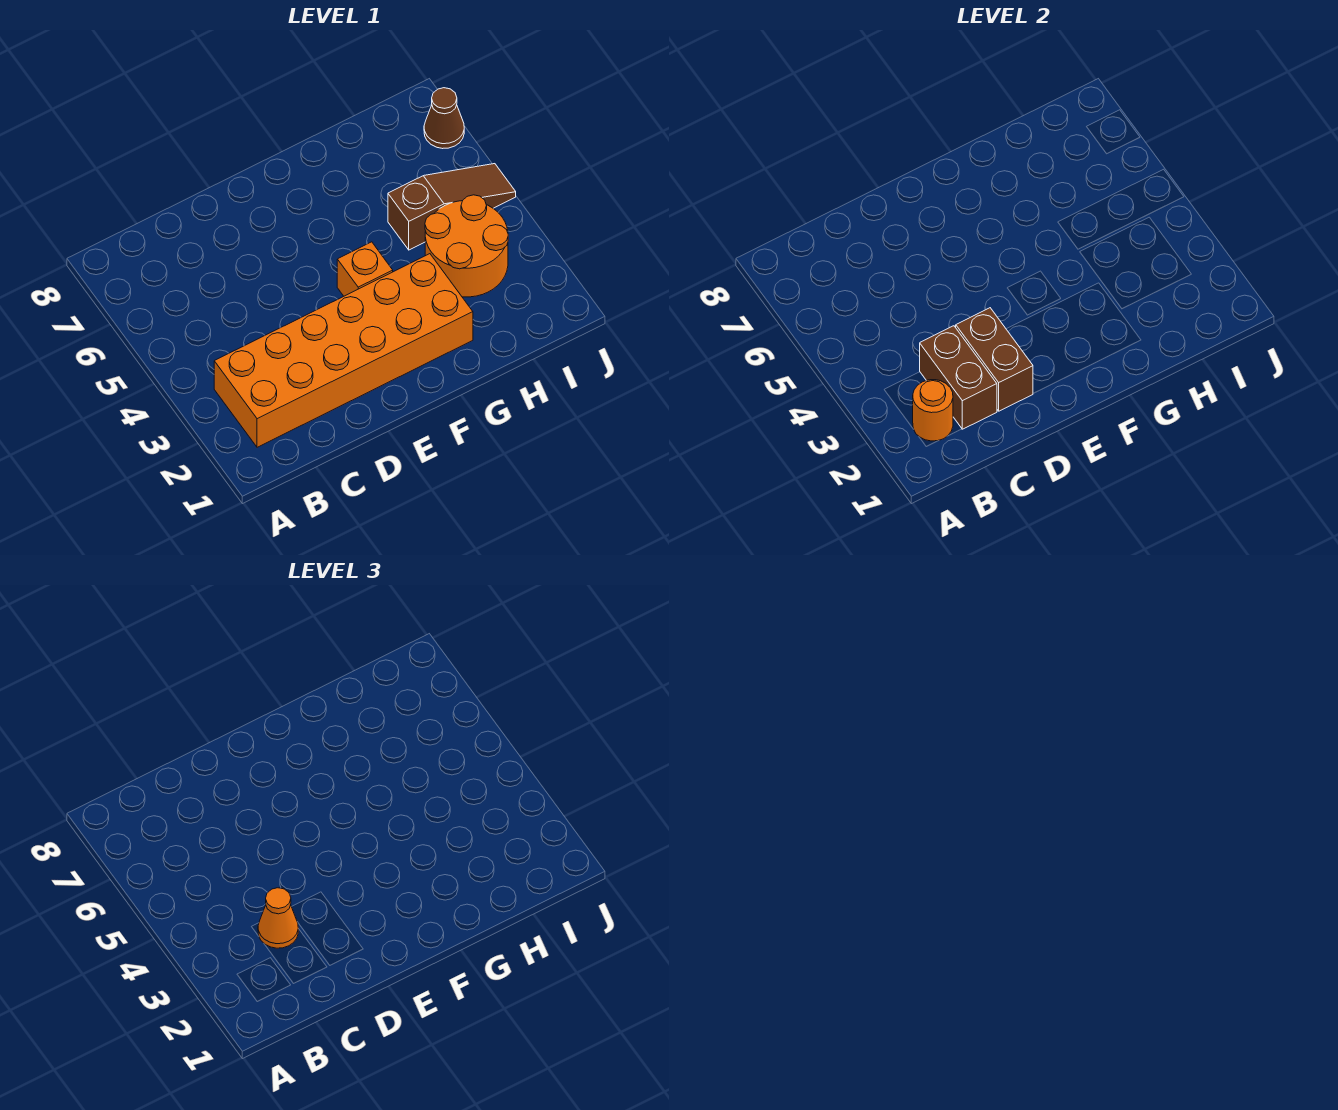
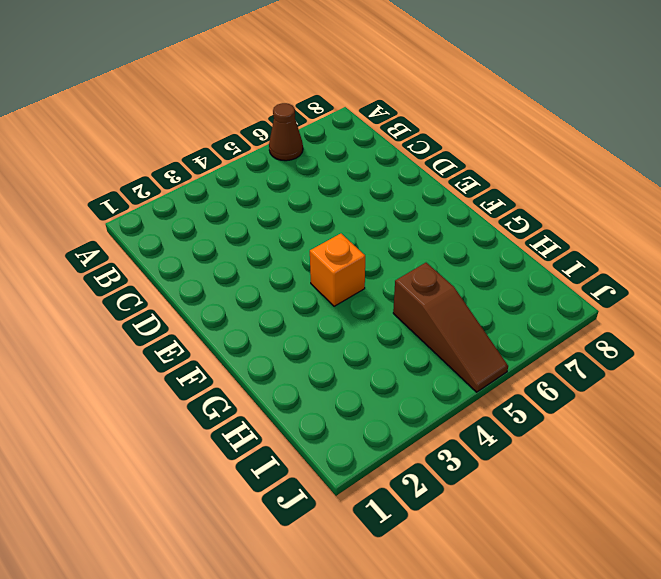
brown cone A6 level 1 -> brown cone J7 level 1
none -> orange brick B2:G3 level 1
none -> orange round brick H3:I4 level 1

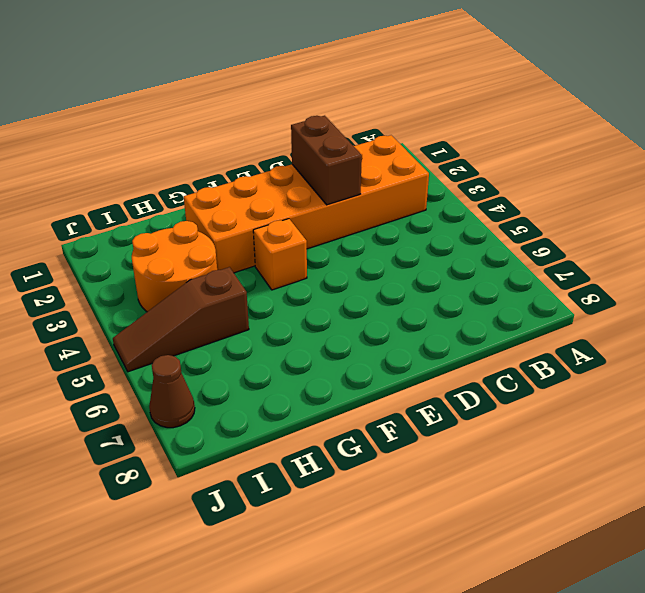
none -> orange round brick B2 level 2
none -> brown brick C2:C3 level 2

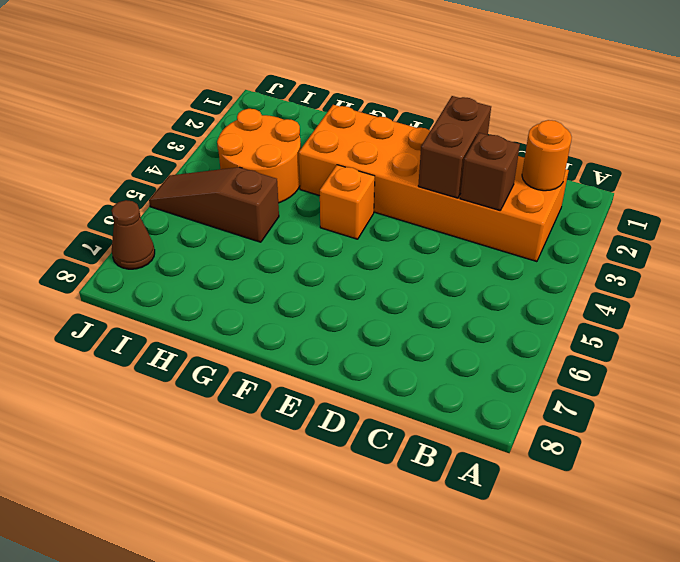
brown brick C3 level 2 -> brown brick C2:C3 level 2
none -> orange cone C3 level 3

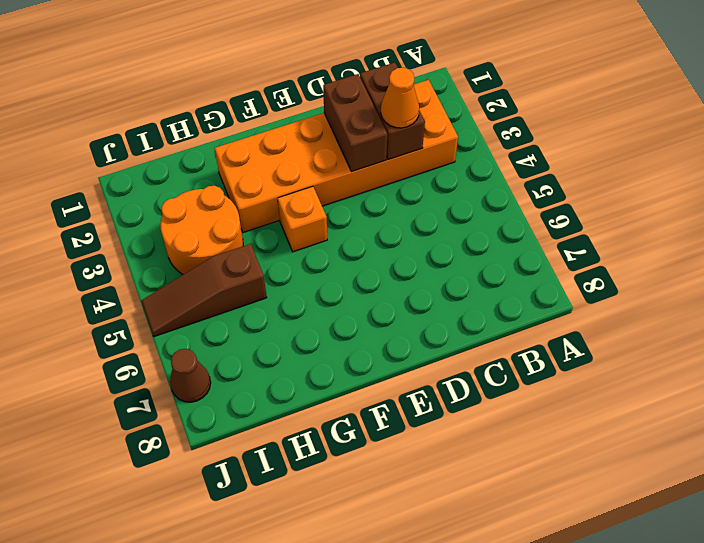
none -> orange round brick B2 level 2

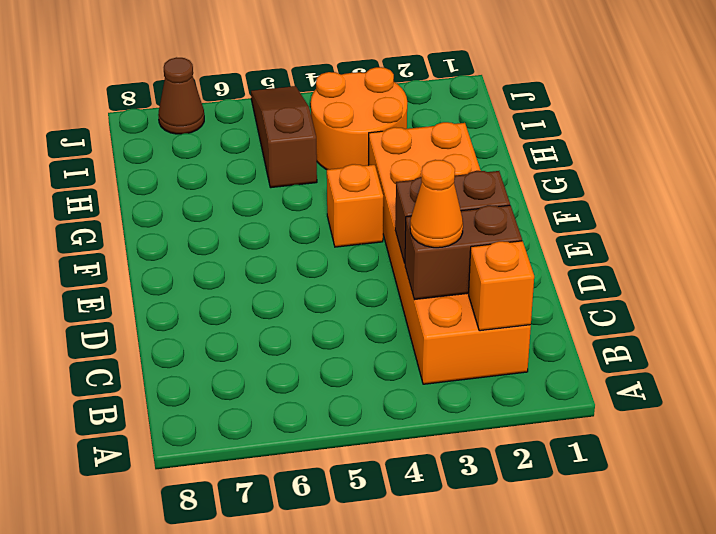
orange brick B2 level 2 -> orange round brick B2 level 2

